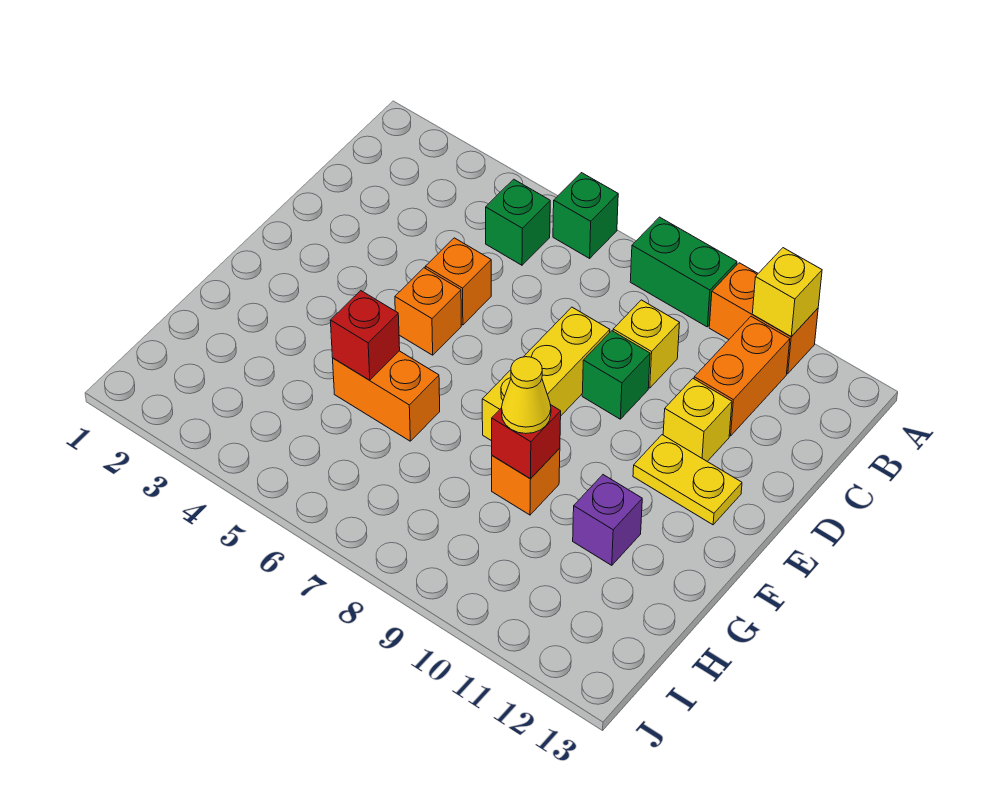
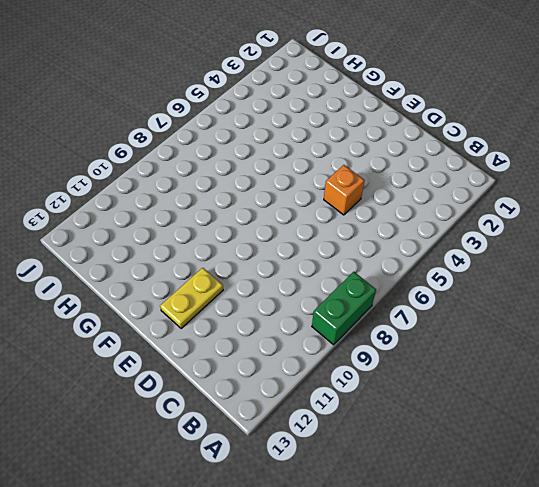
none -> green brick A6 level 1
none -> orange brick A10:A11 level 1
none -> green brick B5 level 1

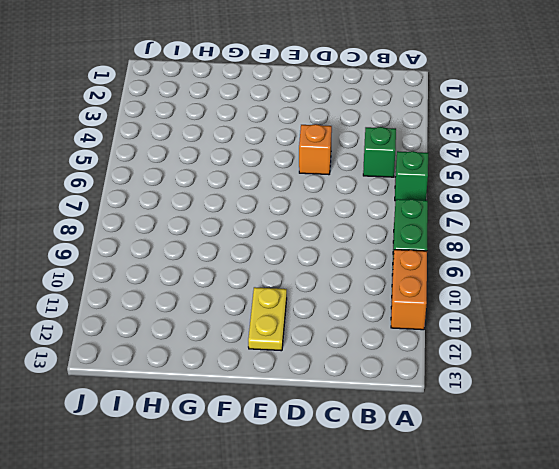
none -> orange brick B11:C11 level 1
none -> yellow brick C9 level 1
none -> yellow brick D8:F8 level 1

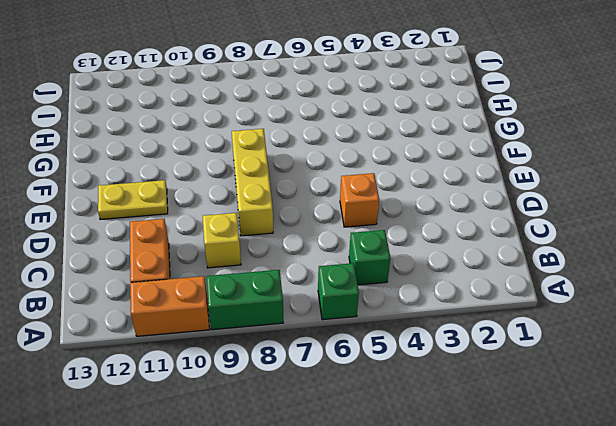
none -> green brick D9 level 1
none -> yellow brick D11 level 1
none -> orange brick E5 level 1

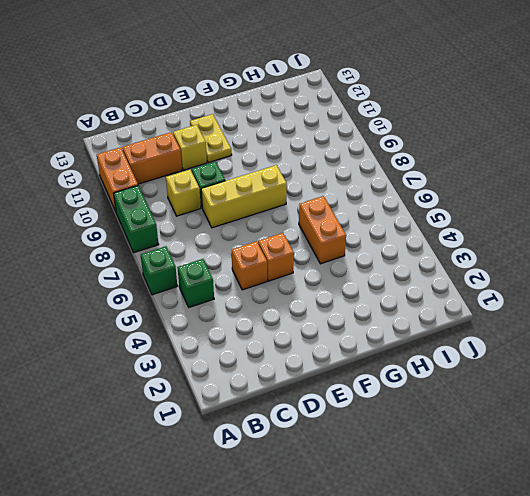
none -> orange brick G9 level 1
none -> purple brick G11 level 1
none -> yellow brick A11 level 2

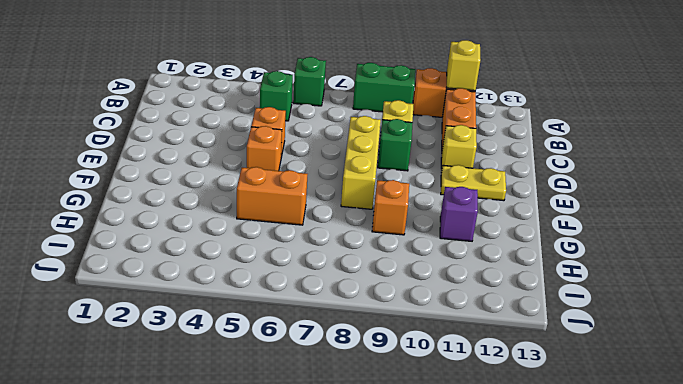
none -> red brick G5 level 2
none -> red brick G9 level 2
none -> yellow cone G9 level 3

